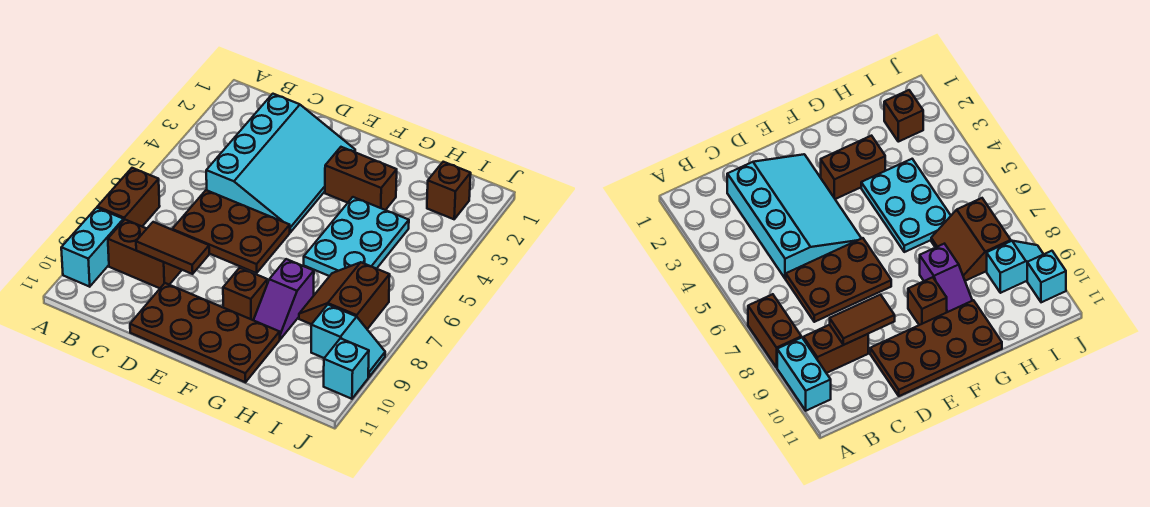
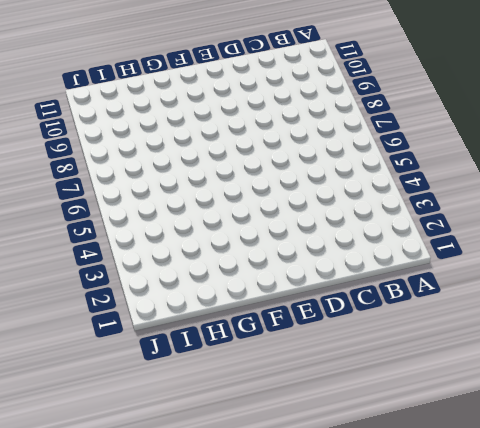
none -> brown brick A7:A8 level 1
none -> cyan brick A9:A10 level 1
none -> brown brick B9:C9 level 1

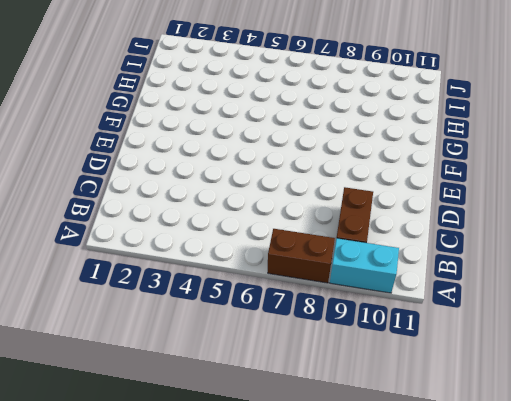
none -> cyan slope C2:E5 level 1 top C
none -> brown plate C6:E7 level 1
none -> brown plate D10:G11 level 1

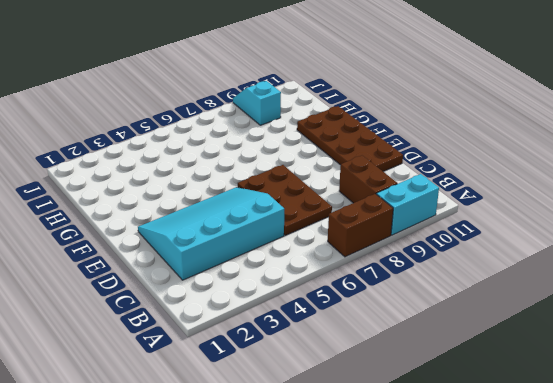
none -> brown brick F3:G3 level 1
none -> brown brick F9 level 1
none -> cyan plate G4:H6 level 1

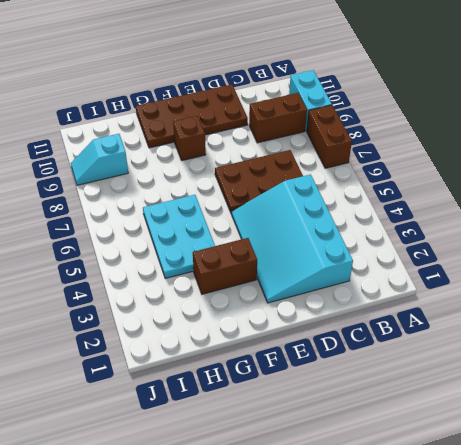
none -> purple slope G8:G9 level 1 top 8
none -> brown slope H7:I8 level 1 top I
none -> brown brick I2 level 1

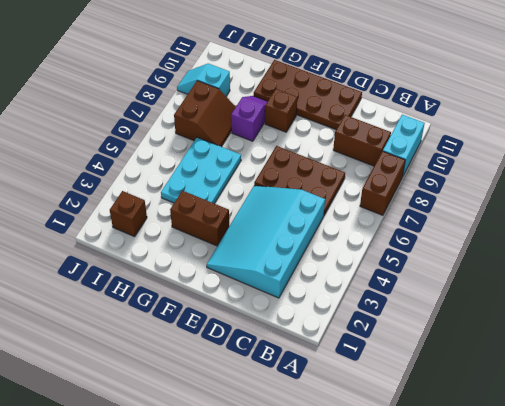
none -> cyan brick J10 level 1
none -> brown tile C9:D9 level 2

